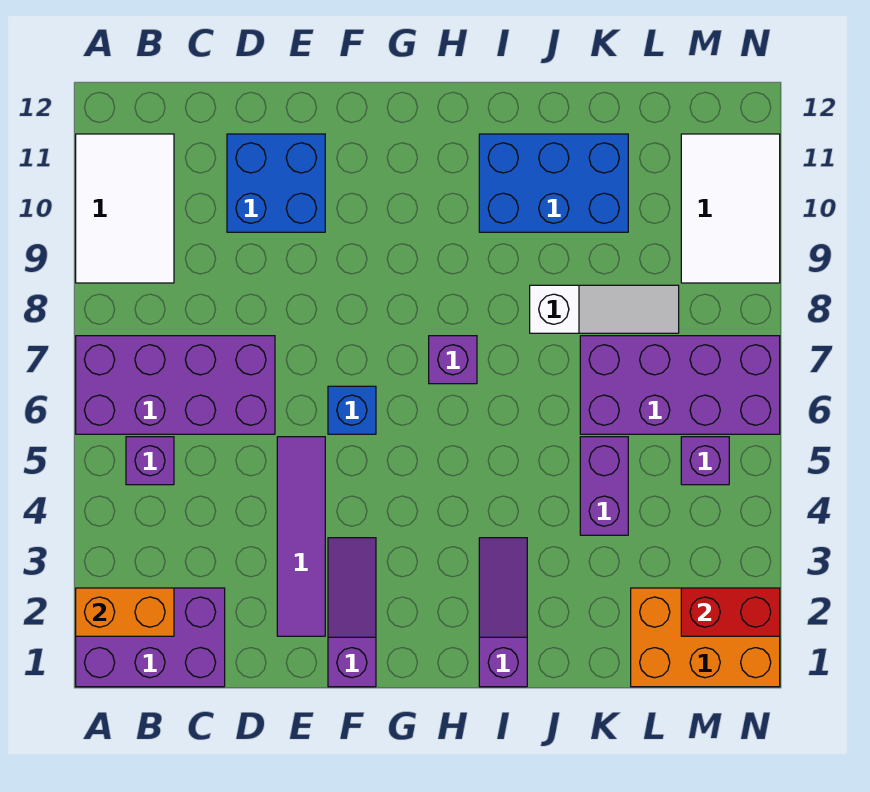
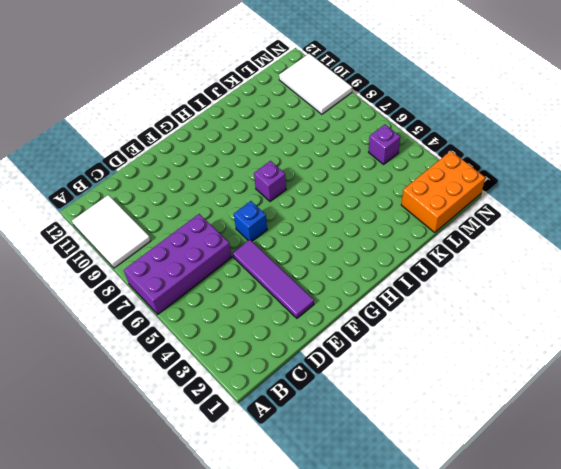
none -> purple brick A1:C2 level 1
none -> purple brick B5 level 1
none -> blue brick D10:E11 level 1

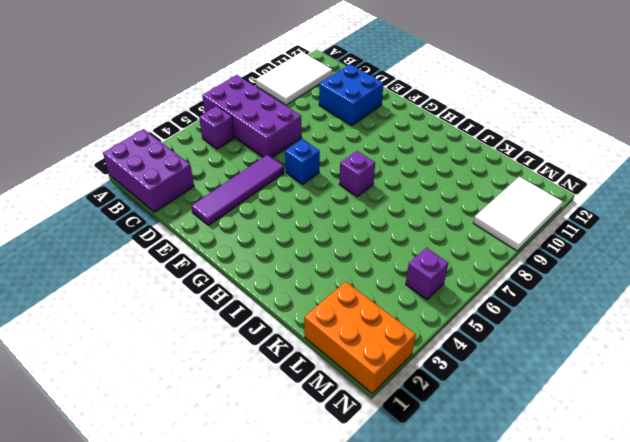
none -> purple slope F1:F3 level 1 top 1
none -> purple slope I1:I3 level 1 top 1
none -> blue brick I10:K11 level 1

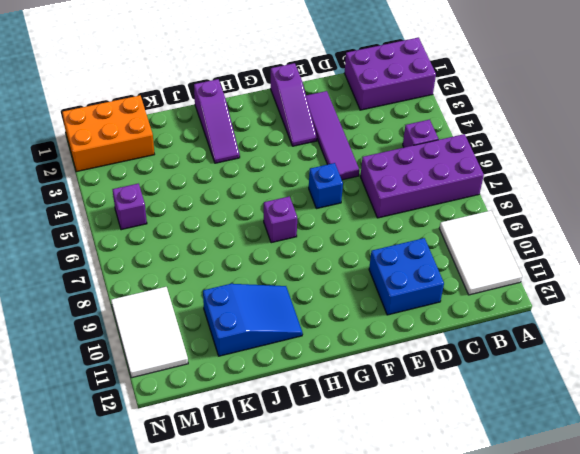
blue slope I10:K11 level 1 top K -> blue brick I10:K11 level 1
none -> white slope J8:L8 level 1 top J
none -> purple brick K4:K5 level 1
none -> purple brick K6:N7 level 1

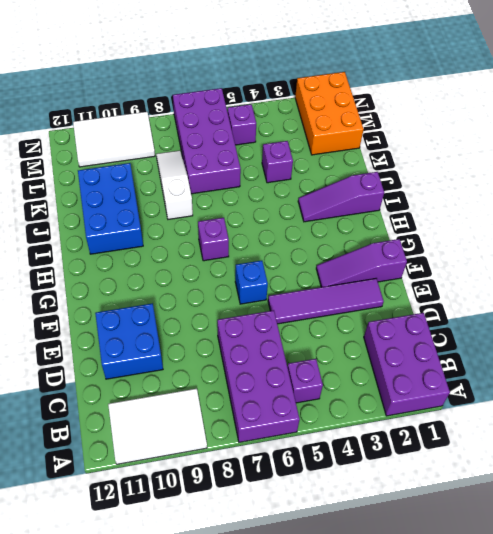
purple brick K4 level 1 -> purple brick K4:K5 level 1
none -> orange brick A2:B2 level 2
none -> red brick M2:N2 level 2

